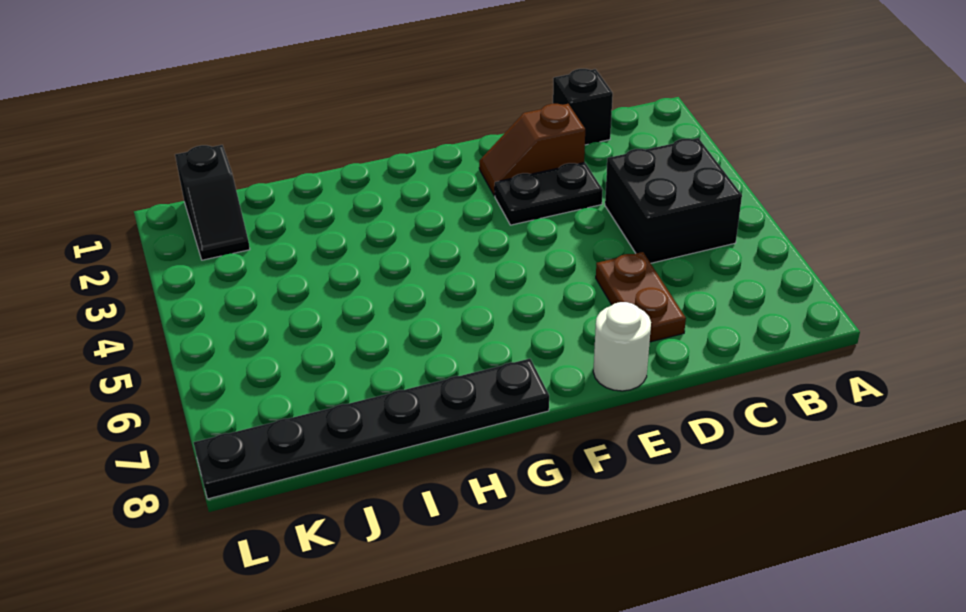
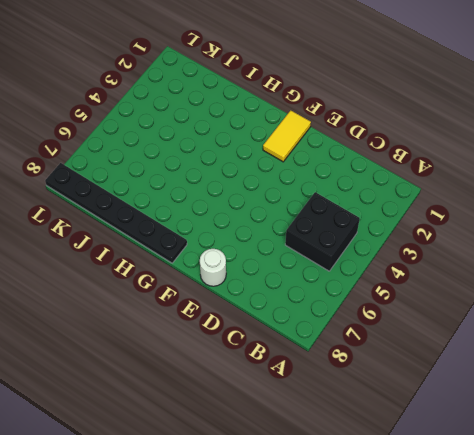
yellow tile F1:F2 level 1 -> none
none -> black brick C1 level 1
none -> brown slope D2:E2 level 1 top D

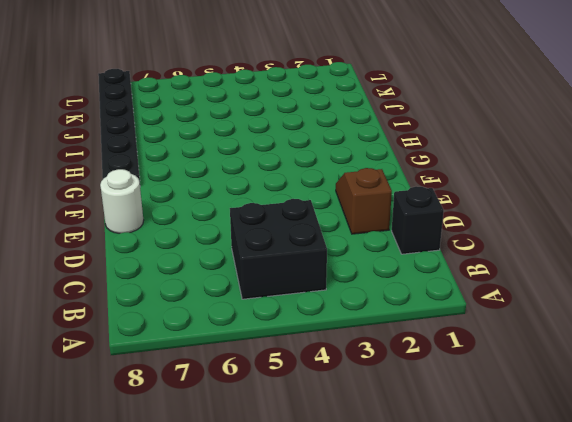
none -> black plate D3:E3 level 1
none -> brown plate D6:D7 level 1

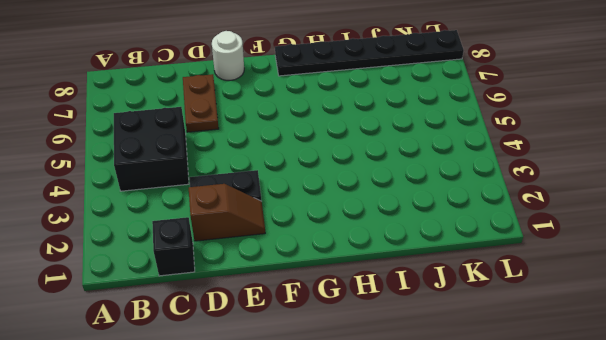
none -> black slope K1:K2 level 1 top 1

